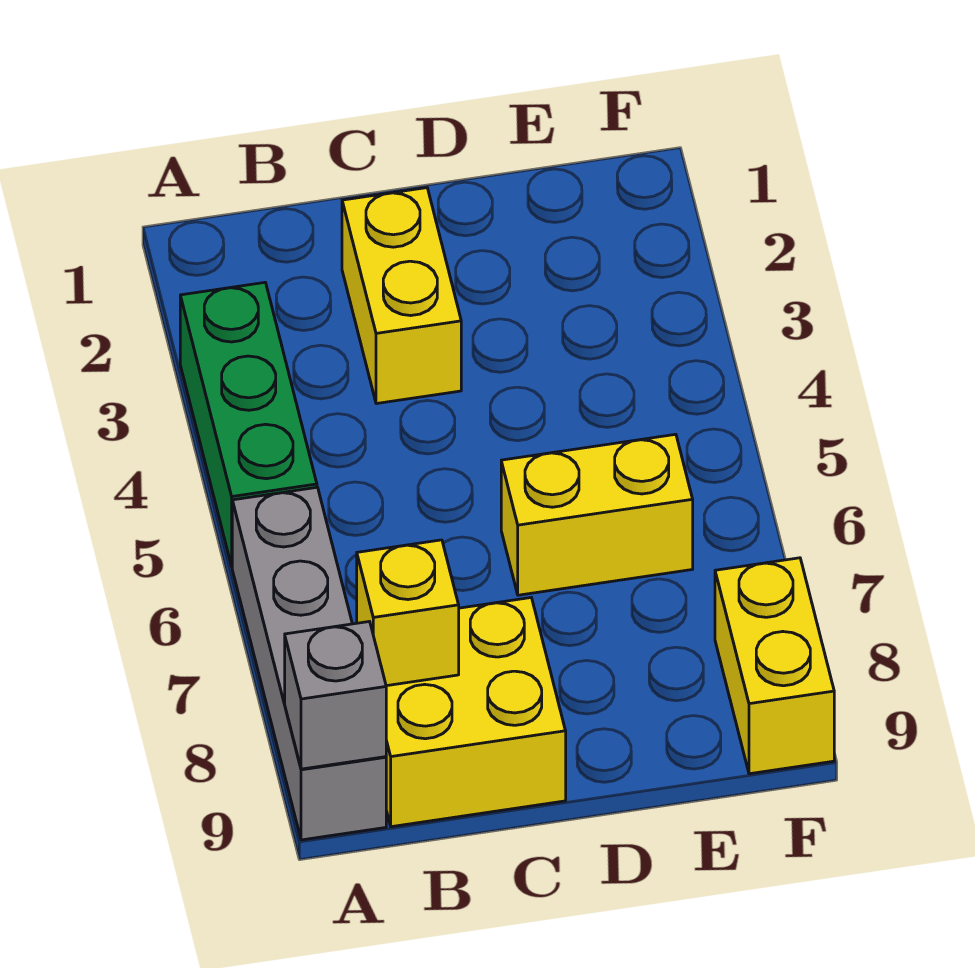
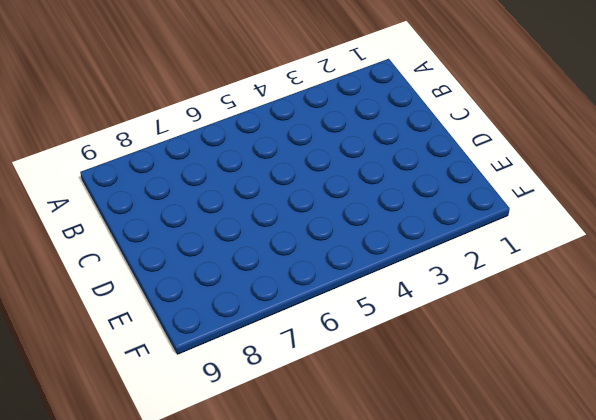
none -> green brick A3:A5 level 1
none -> grey brick A6:A9 level 1

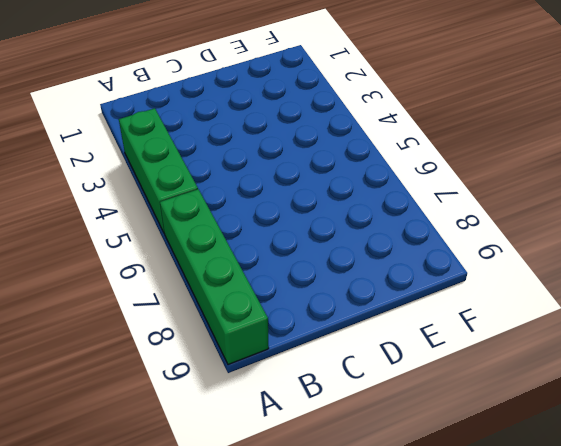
green brick A6:A9 level 1 -> grey brick A6:A9 level 1
none -> yellow brick B8:C9 level 1
none -> yellow brick C2:C3 level 1

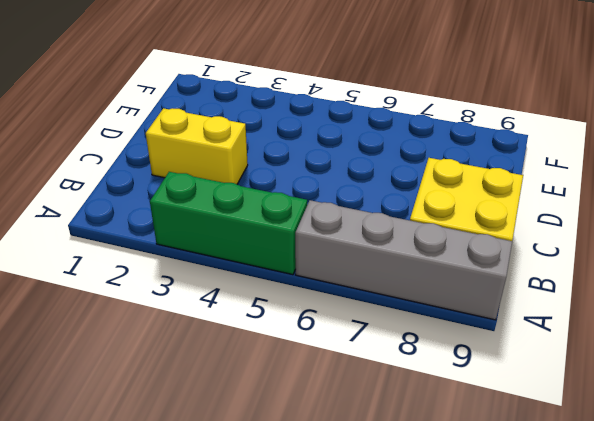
none -> yellow brick D6:E6 level 1
none -> yellow brick F8:F9 level 1

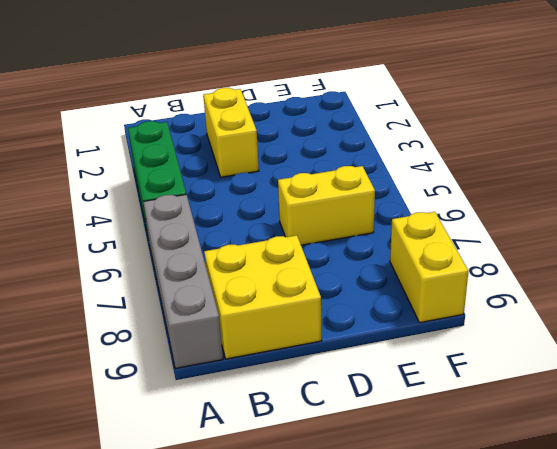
none -> grey brick A9 level 2
none -> yellow brick B8 level 2

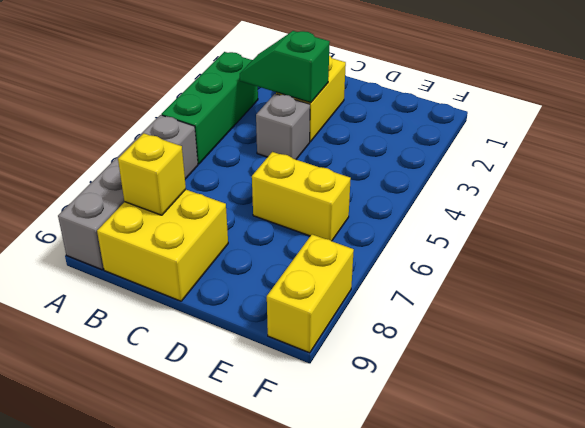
green slope B3:C3 level 2 top C -> none
grey brick C4 level 1 -> grey brick A9 level 2

